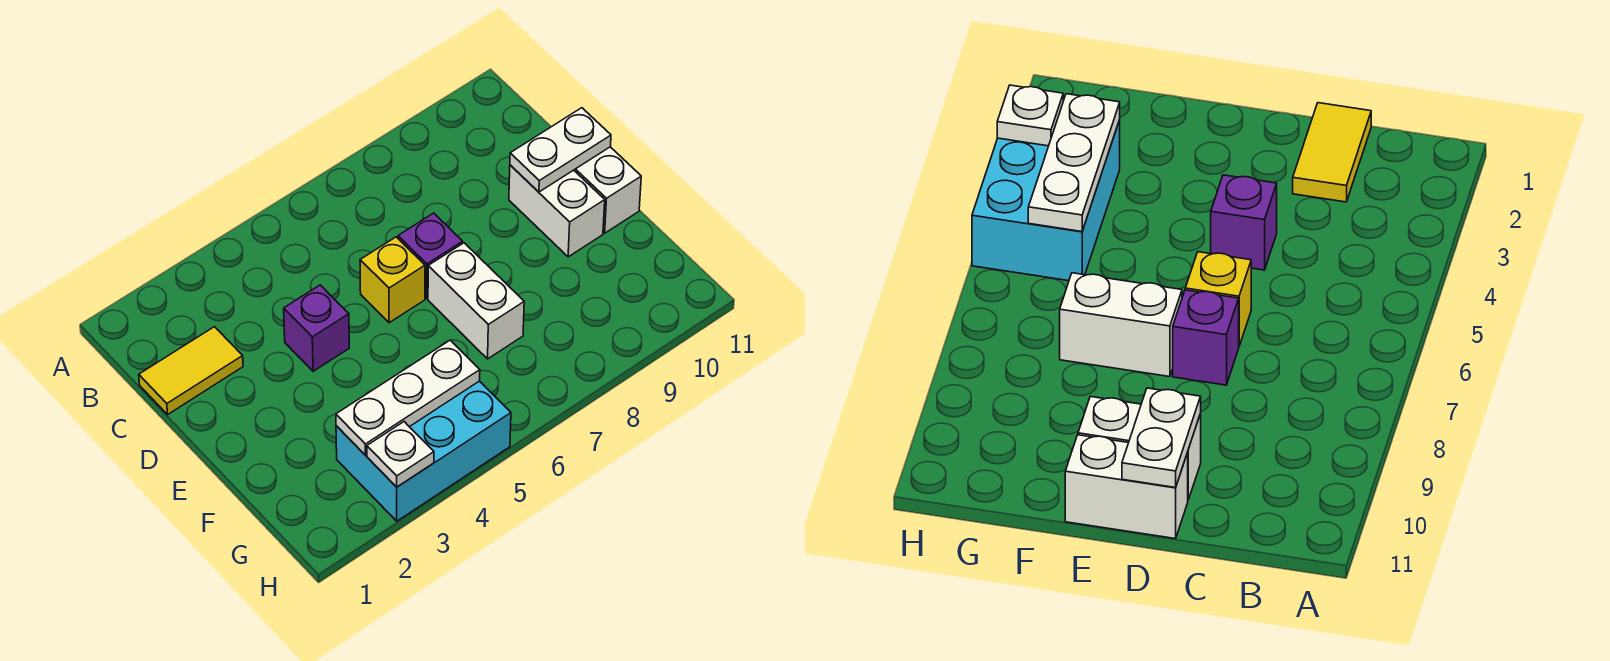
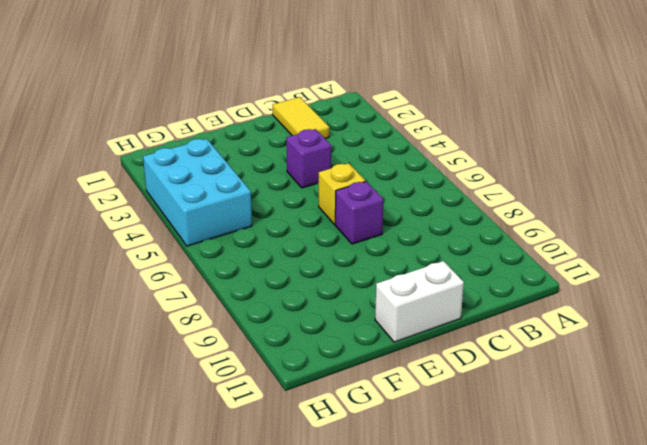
none -> white brick D10:E10 level 1
none -> white brick E7:F7 level 1

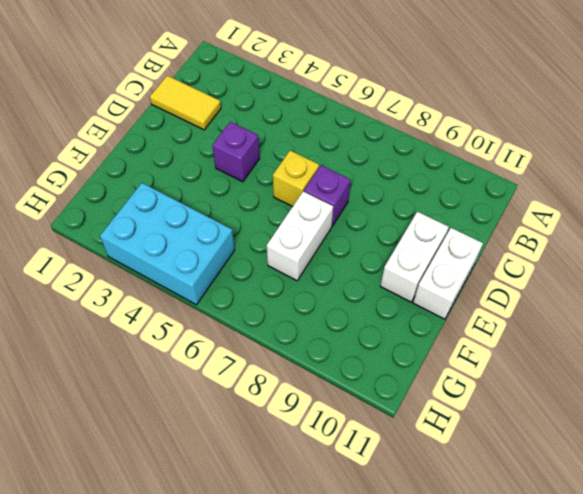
none -> white plate D10:D11 level 2
none -> white plate G3:G5 level 2

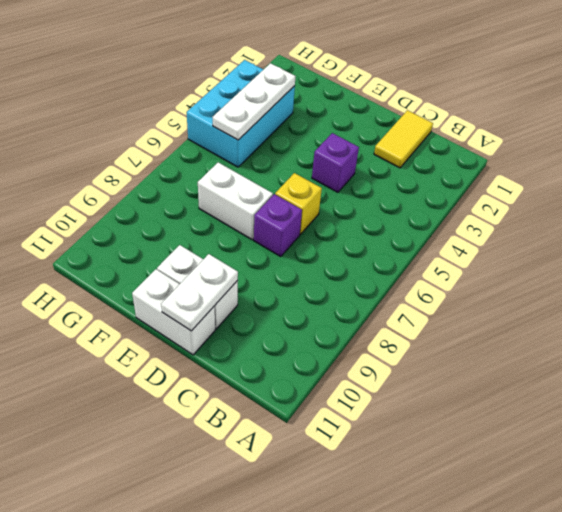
none -> white plate H3 level 2

